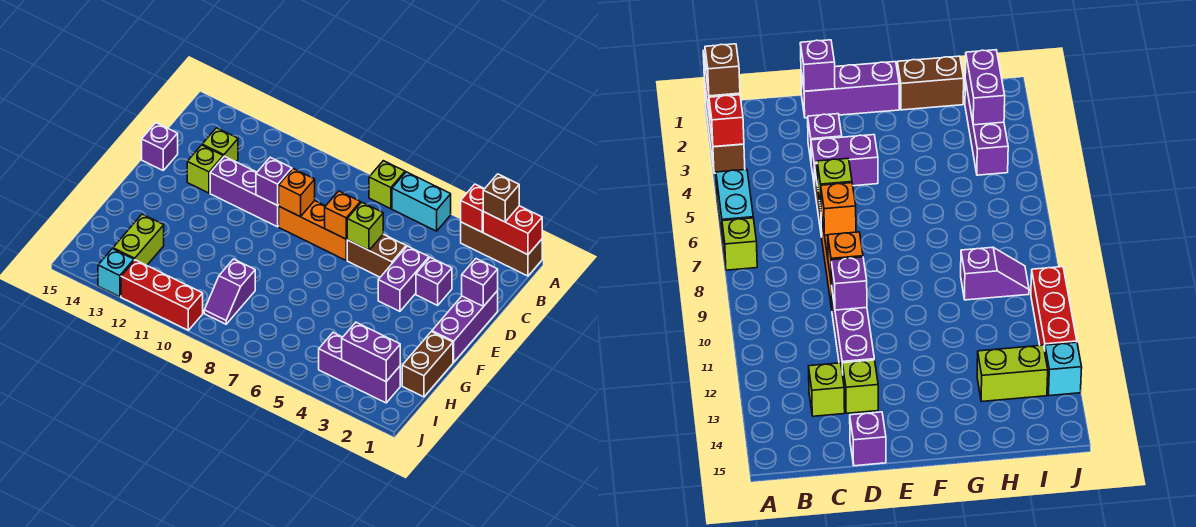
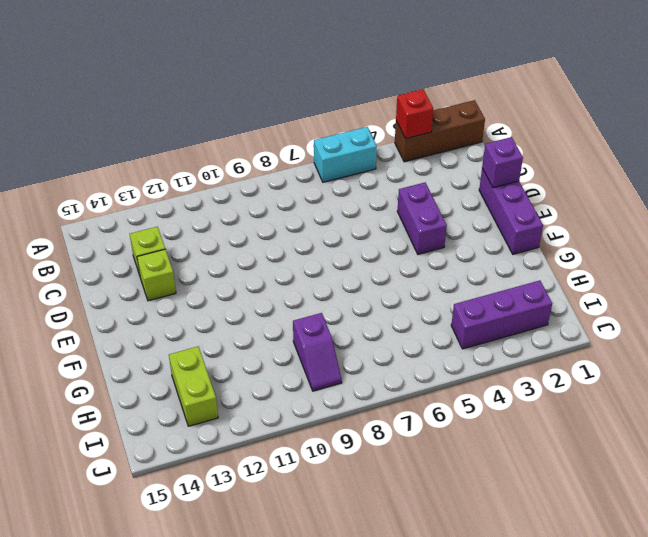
none -> lime brick A7 level 1
none -> purple brick D3 level 1
none -> brown brick D5:D6 level 1

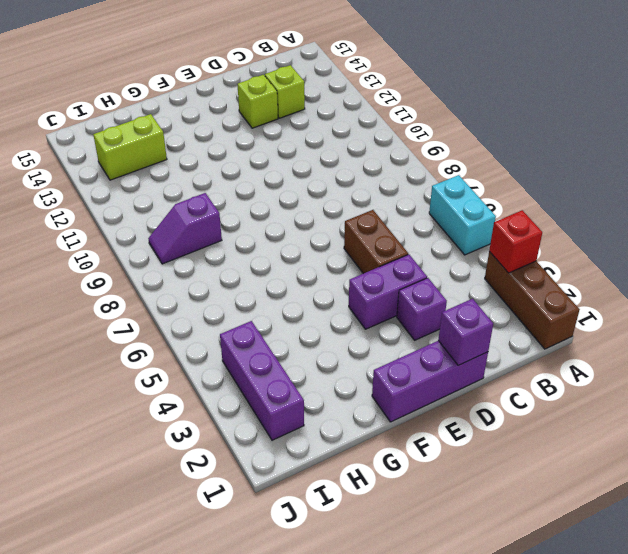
none -> lime brick A7 level 1
none -> orange brick D7:D9 level 1
none -> purple brick D10:D12 level 1

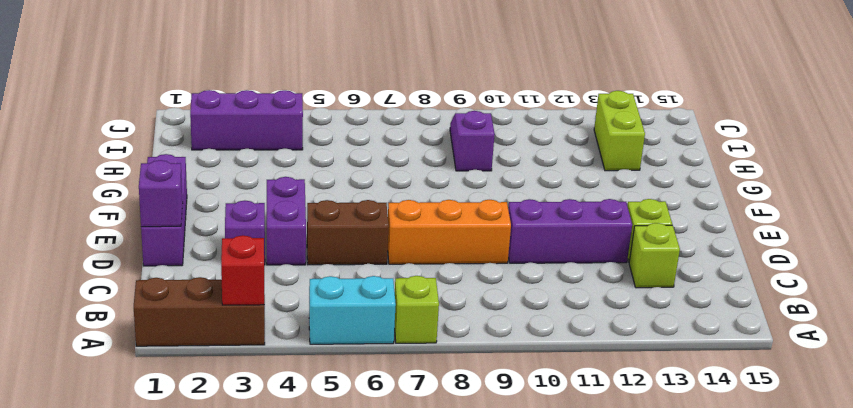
none -> purple brick D15 level 1
none -> brown brick G1:H1 level 1
none -> red brick J10:J12 level 1

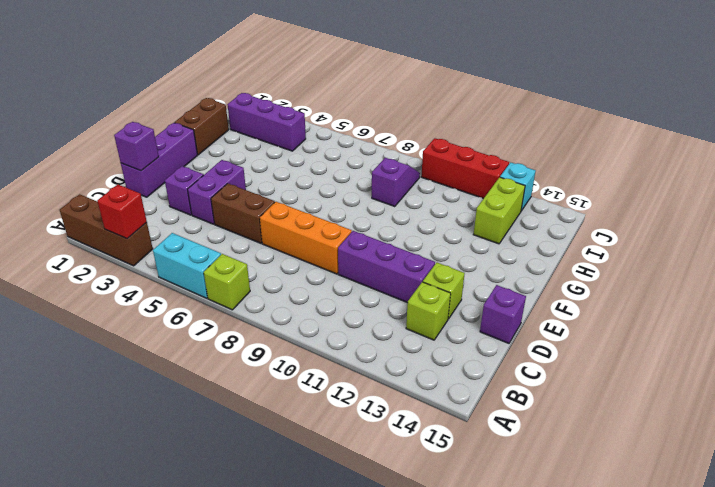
none -> red brick A1:A2 level 2
none -> lime brick D6 level 2
none -> orange brick D7 level 2

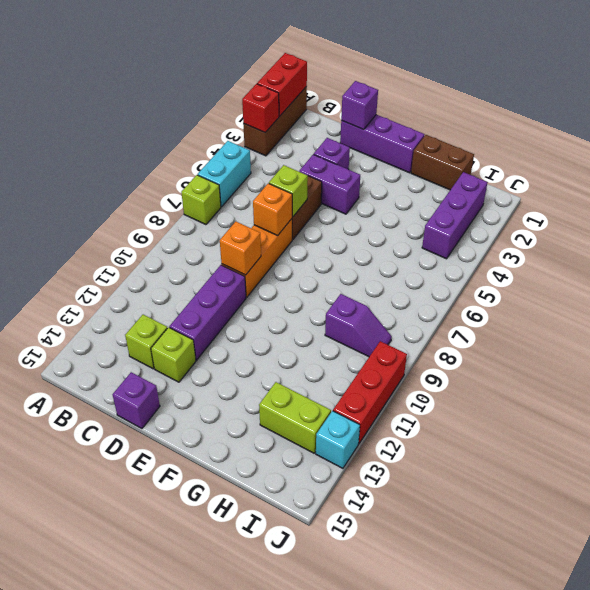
none -> purple brick D10 level 2
none -> purple brick I2:I3 level 2
none -> brown brick A2 level 3

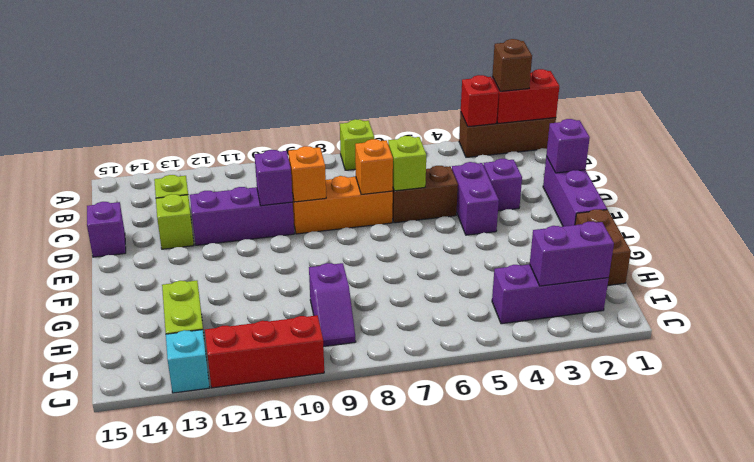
none -> cyan brick A5:A6 level 1

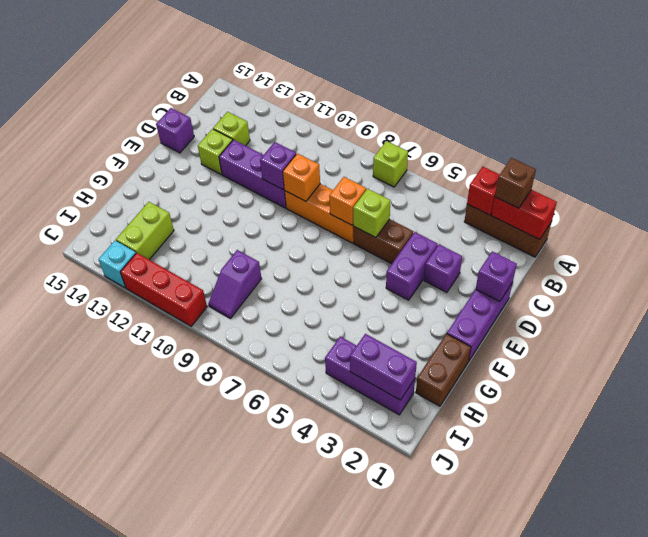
none -> cyan brick A5:A6 level 1

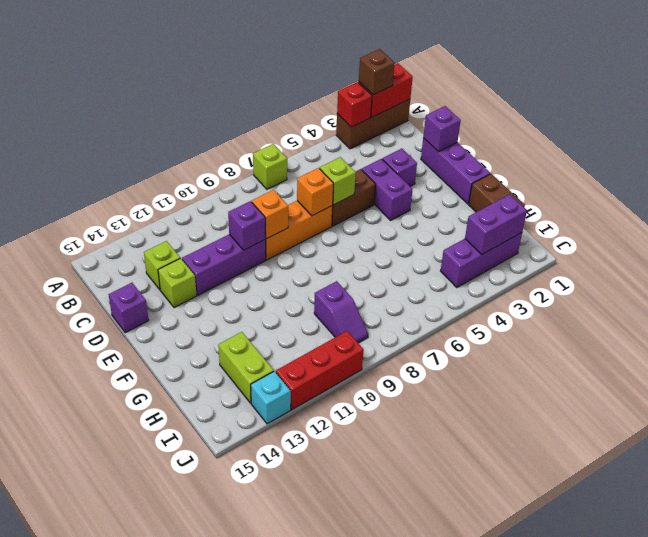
none -> cyan brick A5:A6 level 1

